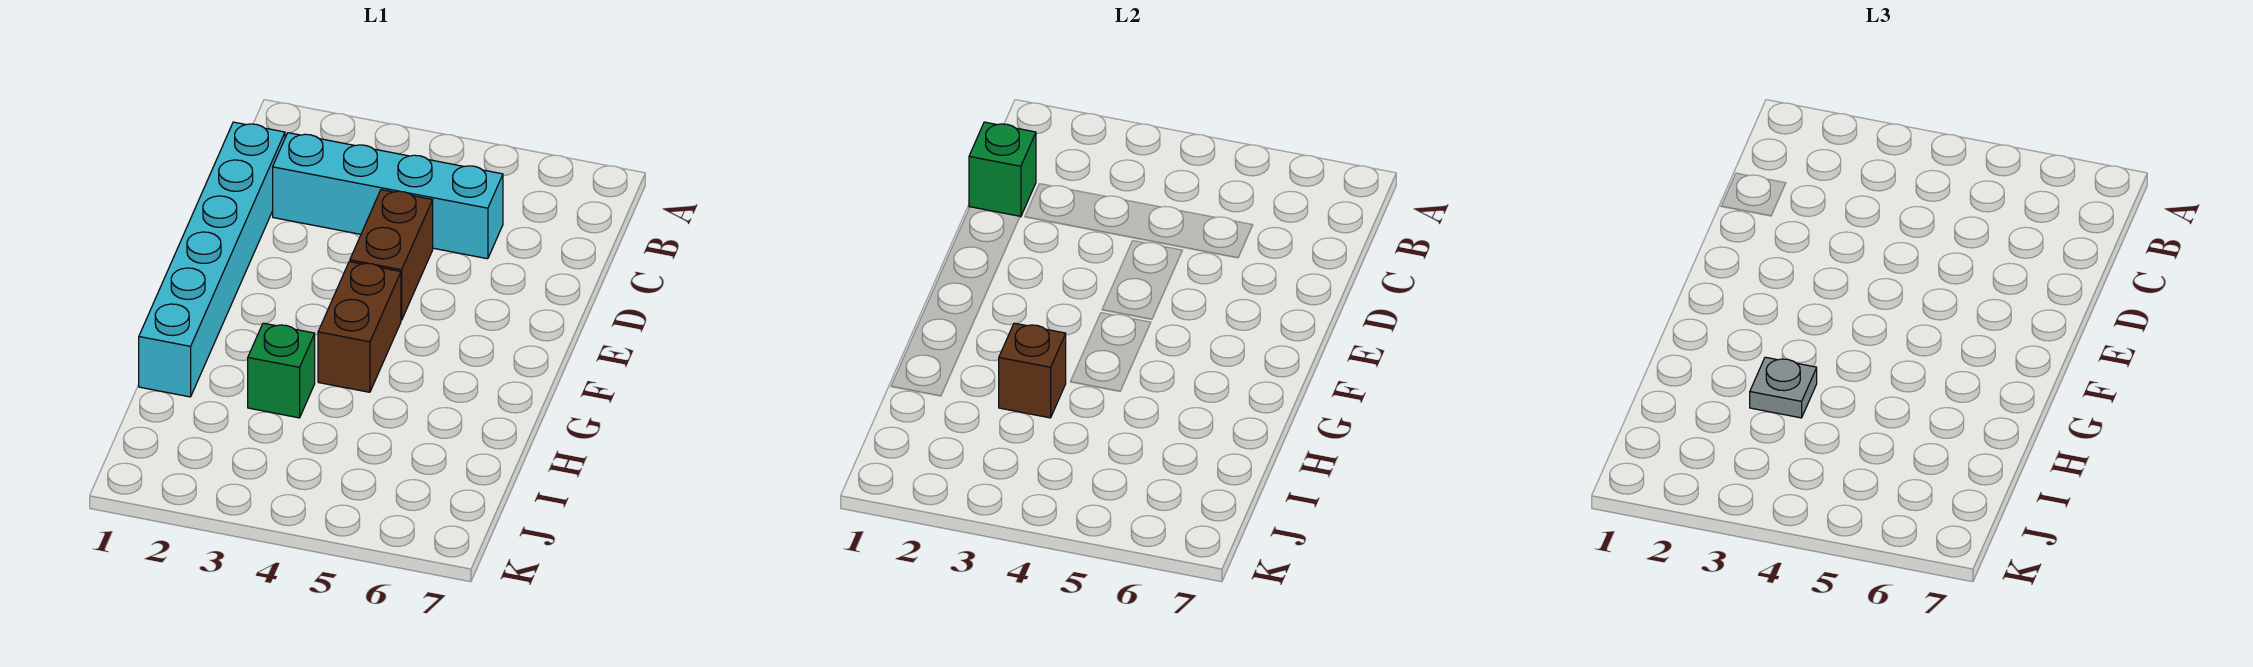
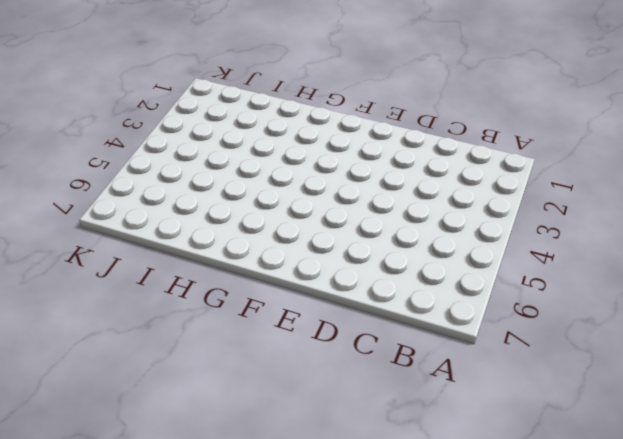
none -> cyan brick C1:H1 level 1
none -> cyan brick C2:C5 level 1

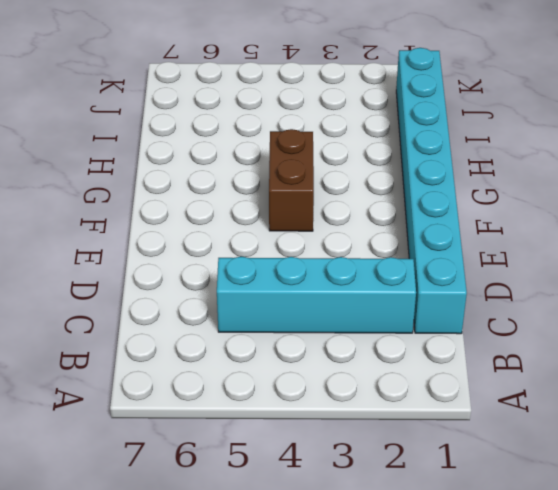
cyan brick C1:J1 level 1 -> cyan brick C1:H1 level 1
none -> brown brick D4:E4 level 1
none -> green brick H3 level 1

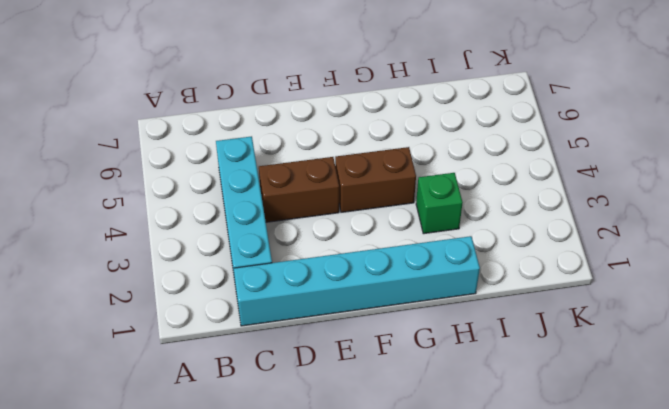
none -> green brick C1 level 2
none -> brown brick H3 level 2

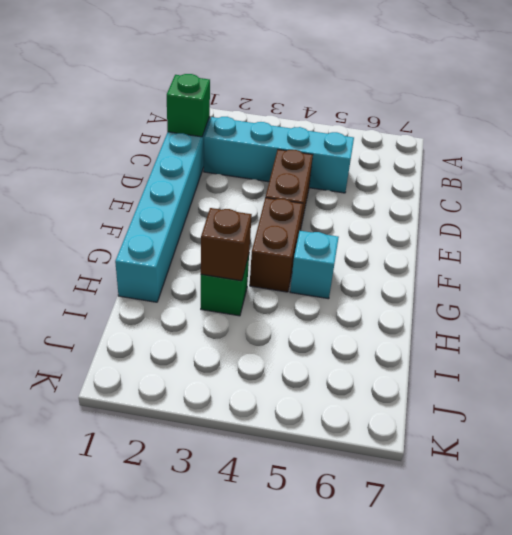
cyan brick G5 level 1 -> none
none -> grey plate H3 level 3

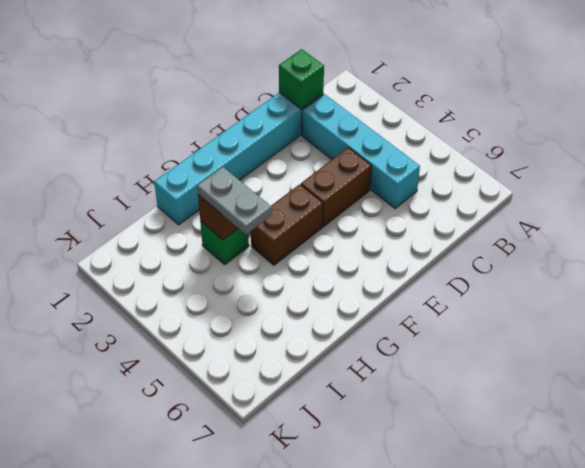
grey plate H3:H4 level 3 -> grey plate H3 level 3

